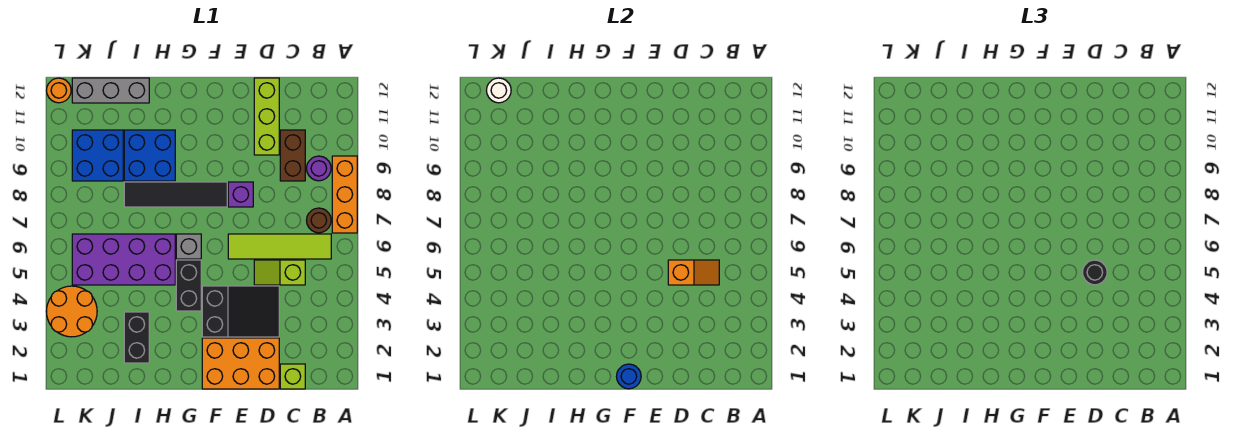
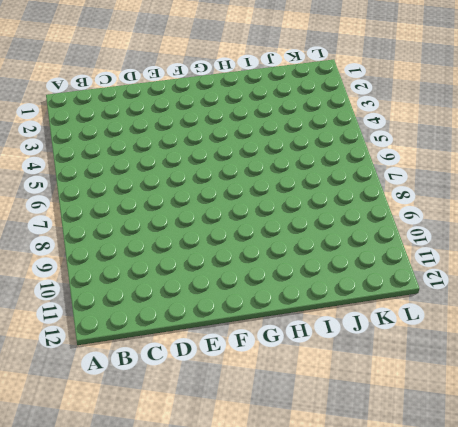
none -> orange brick A7:A9 level 1
none -> lime tile B6:E6 level 1
none -> brown round brick B7 level 1

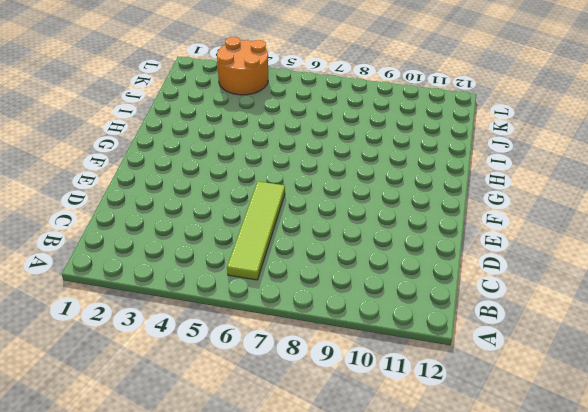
none -> orange brick A7:A9 level 1
none -> brown round brick B7 level 1
none -> purple round brick B9 level 1

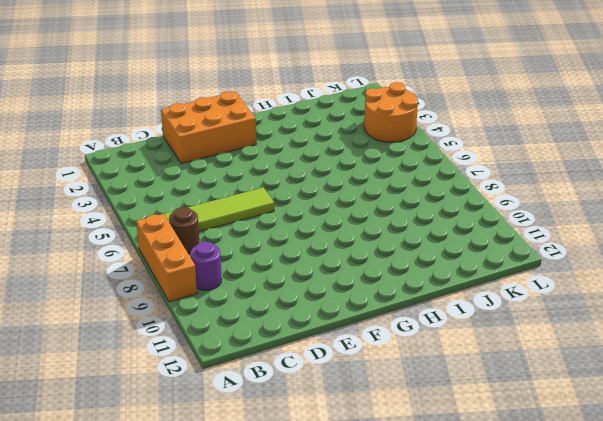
none -> lime brick C1 level 1
none -> lime slope C5:D5 level 1 top C
none -> brown brick C9:C10 level 1

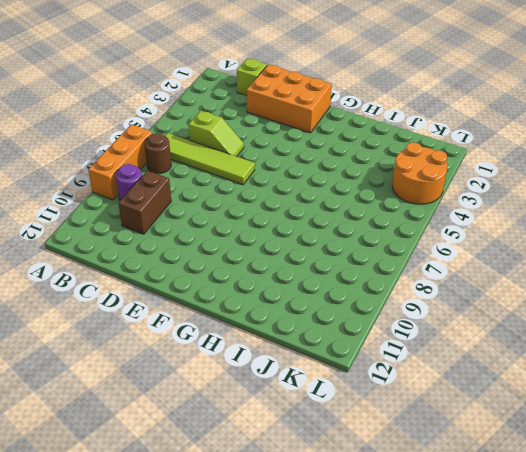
none -> black slope D3:F4 level 1 top F
none -> lime brick D10:D12 level 1
none -> purple brick E8 level 1

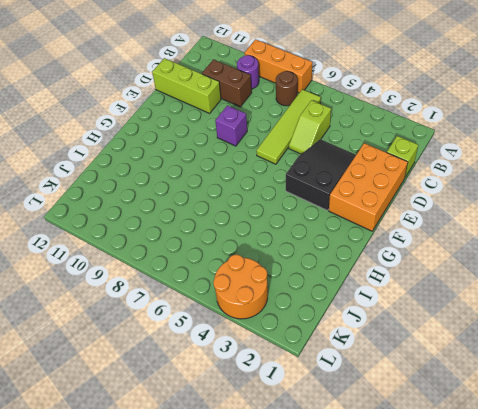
none -> black tile F8:I8 level 1
none -> black brick G4:G5 level 1
none -> grey brick G6 level 1

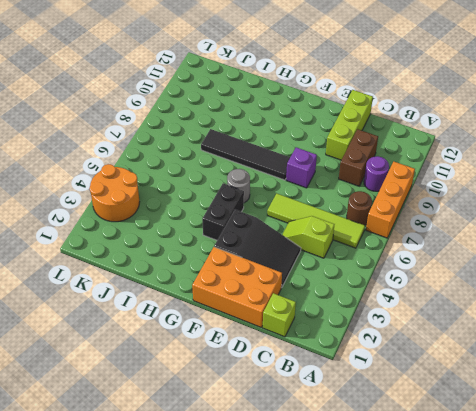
grey round brick G6 level 1 -> grey brick G6 level 1
none -> purple brick H5:K6 level 1
none -> blue brick H9:I10 level 1
none -> black brick I2:I3 level 1

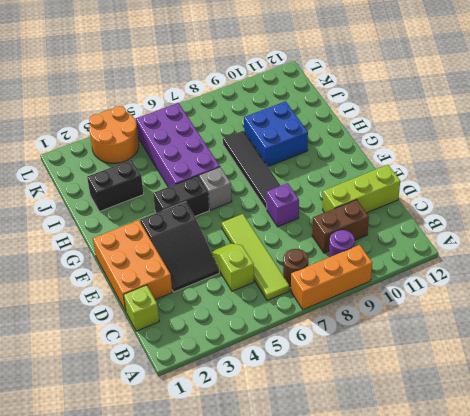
none -> grey brick I12:K12 level 1
none -> blue brick J9:K10 level 1
none -> orange round brick L12 level 1

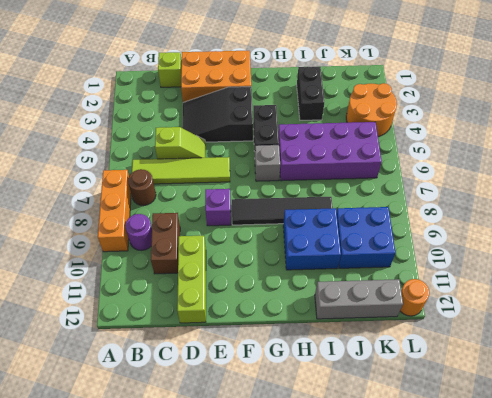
none -> orange slope C5:D5 level 2 top D
none -> blue round brick F1 level 2
none -> white round brick K12 level 2

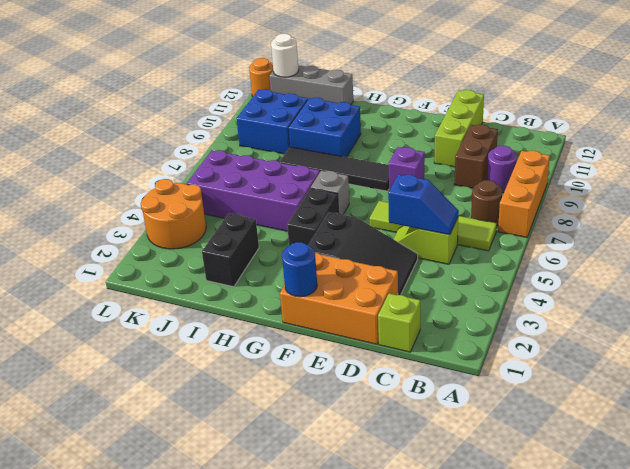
blue slope C5:D5 level 2 top D -> orange slope C5:D5 level 2 top D
none -> black round brick D5 level 3

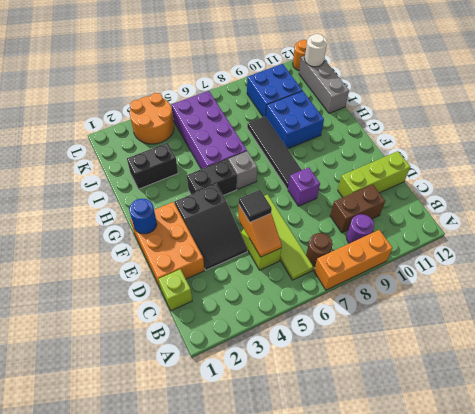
black tile D5 level 3 -> black round brick D5 level 3

